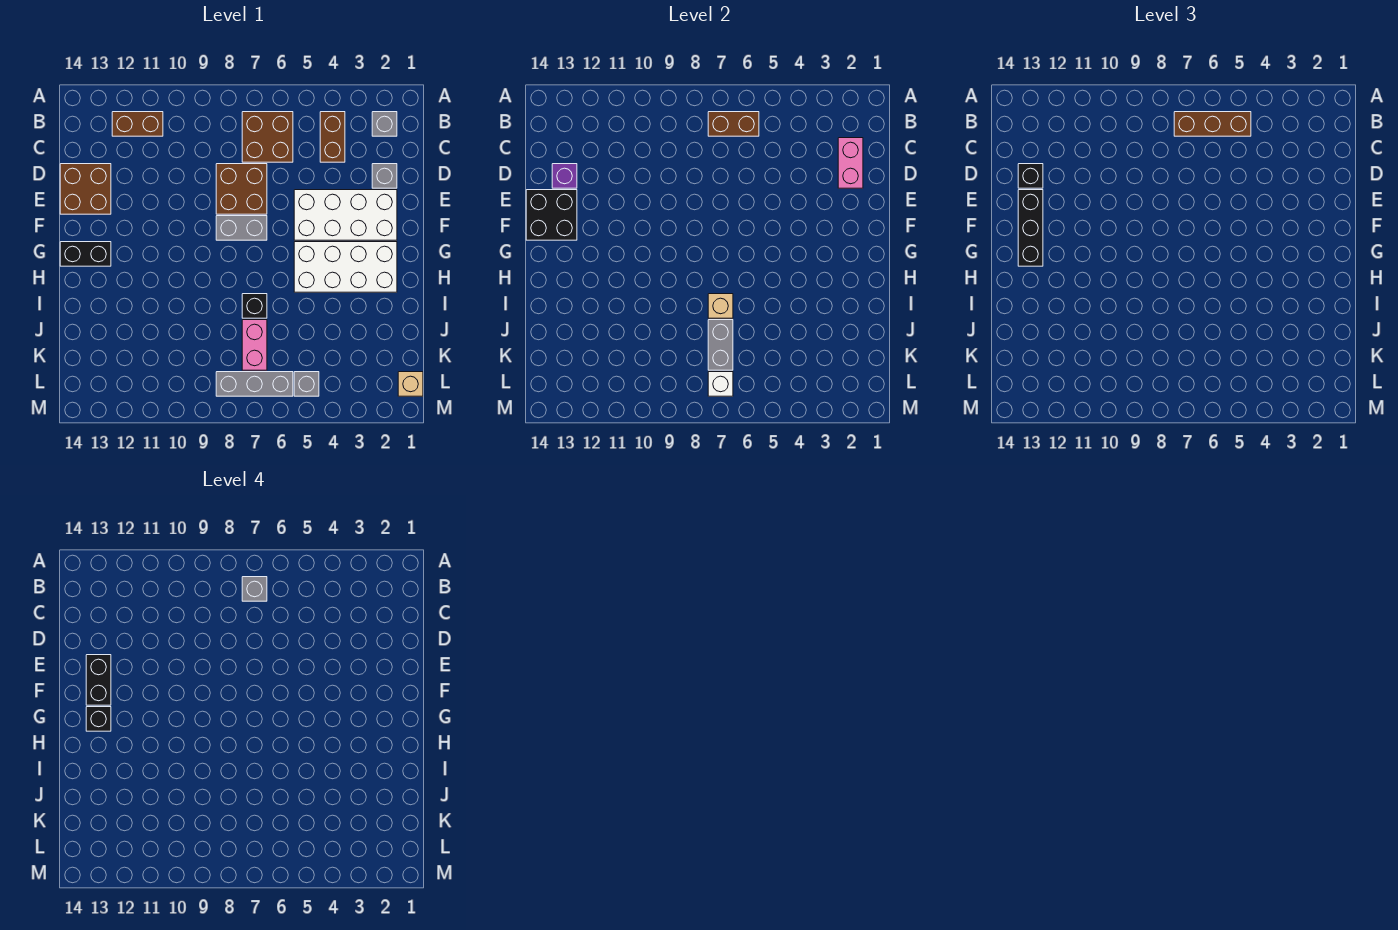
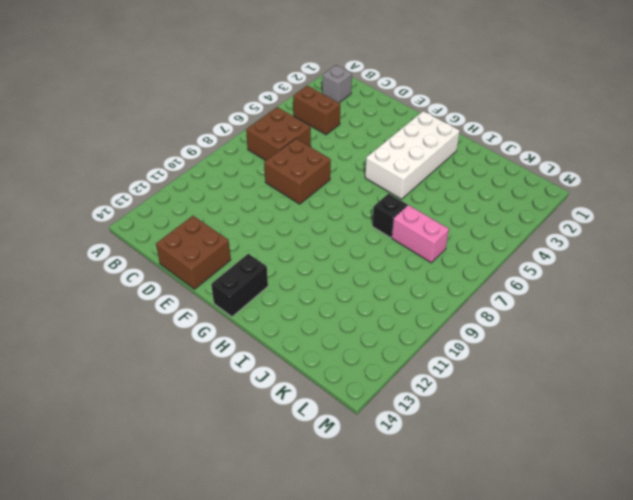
none -> brown brick B11:B12 level 1
none -> grey brick D2 level 1
none -> white brick E2:F5 level 1

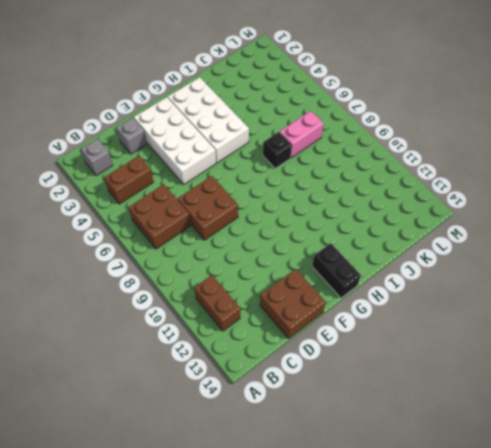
none -> grey brick F7:F8 level 1
none -> tan brick L1 level 1
none -> grey brick L5 level 1

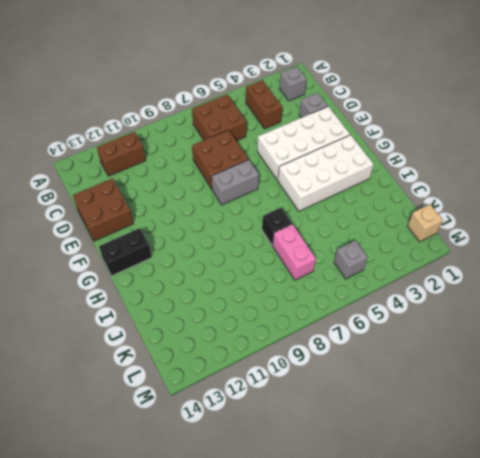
none -> grey brick L6:L8 level 1
none -> brown brick B6:B7 level 2
none -> pink brick C2:D2 level 2

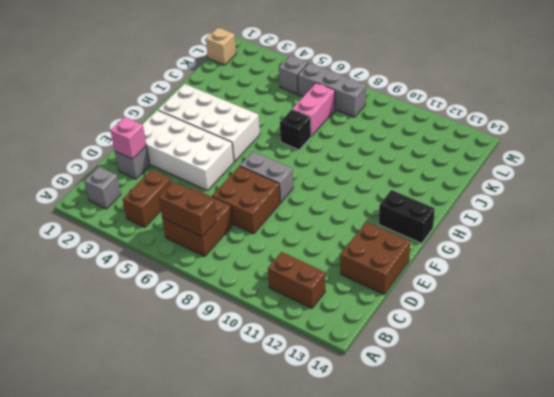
pink brick D2 level 2 -> pink brick C2:D2 level 2
none -> purple brick D13 level 2
none -> black brick E13:F14 level 2
none -> tan brick I7 level 2

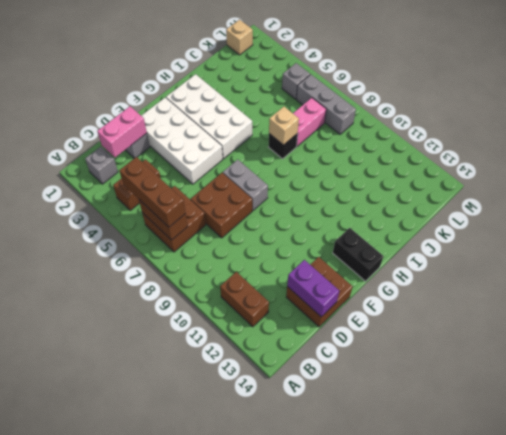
purple brick D13:D14 level 2 -> purple brick D13 level 2
none -> black brick E13:F14 level 2
none -> grey brick J7:K7 level 2
none -> white brick L7 level 2

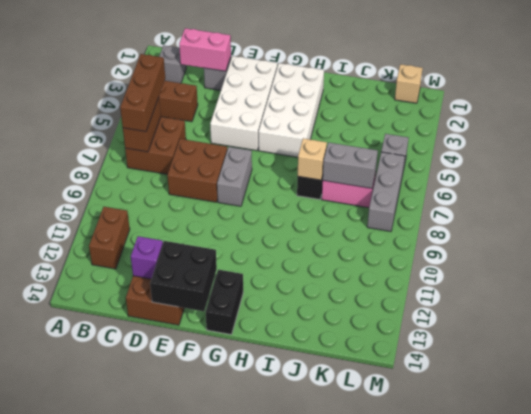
none -> white brick L7 level 2
none -> black brick D13 level 3
none -> black brick E13:G13 level 3

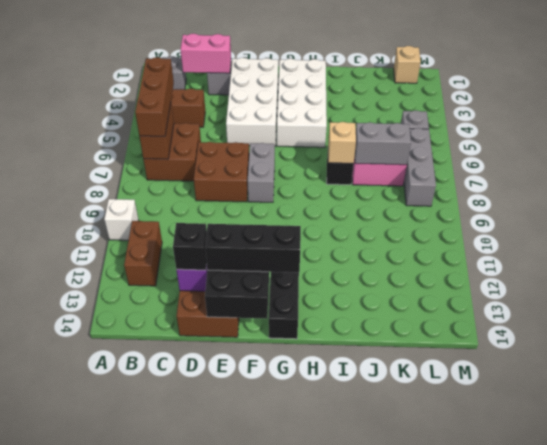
white brick A10 level 1 -> white brick L7 level 2
none -> grey brick B7 level 4
none -> black brick E13:F13 level 4
none -> black brick G13 level 4

